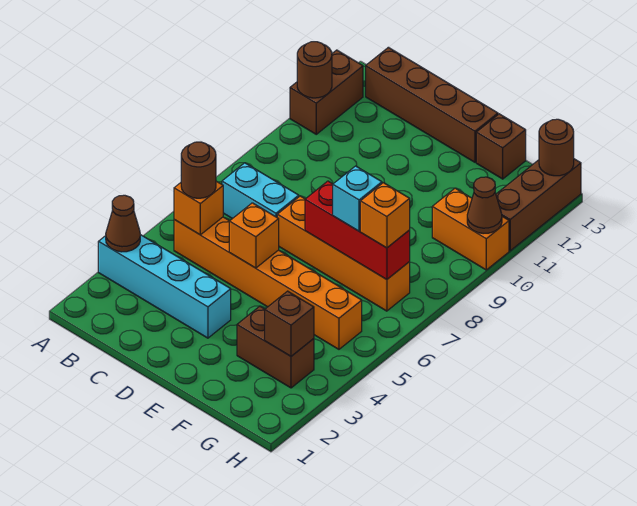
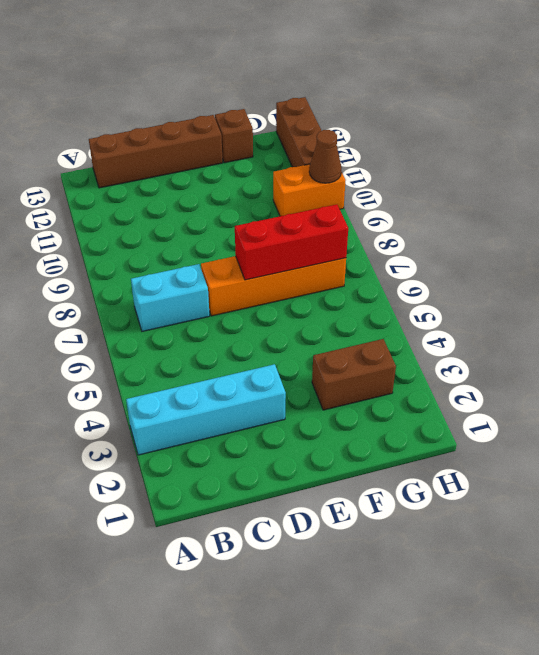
none -> brown brick A11:A12 level 1
none -> orange brick B5:G5 level 1
none -> brown cone A3 level 2

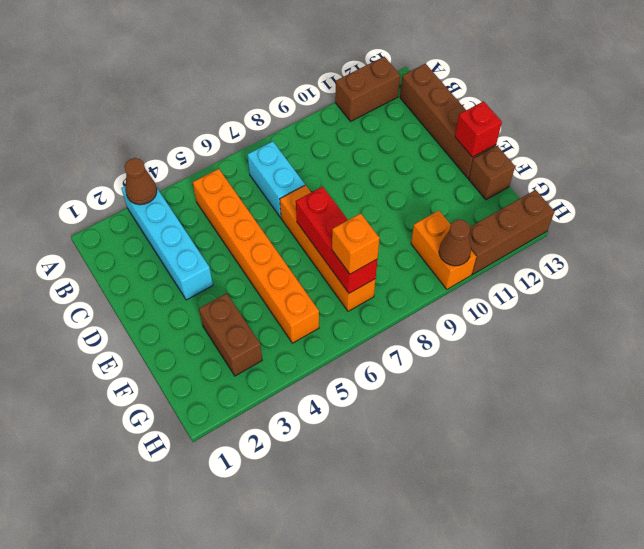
red brick E13 level 2 -> none
none -> brown round brick A11 level 2
none -> orange brick B5 level 2
none -> orange brick D5 level 2

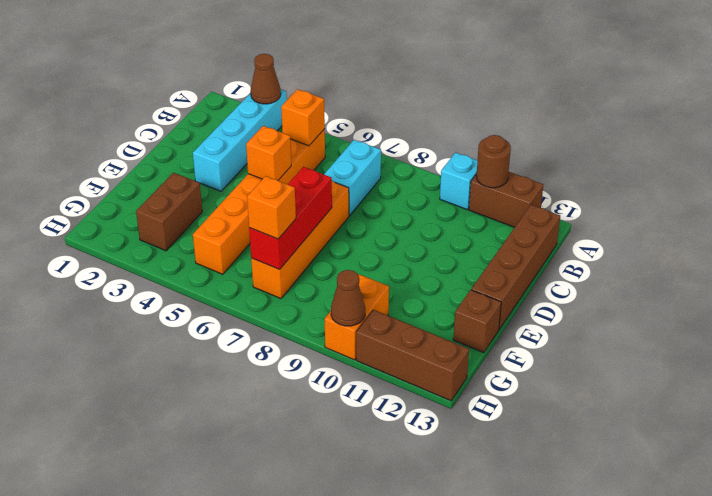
cyan brick A10 level 1 -> cyan brick F7 level 3
none -> brown brick G3 level 2
none -> brown round brick H13 level 2
none -> brown round brick B5 level 3

